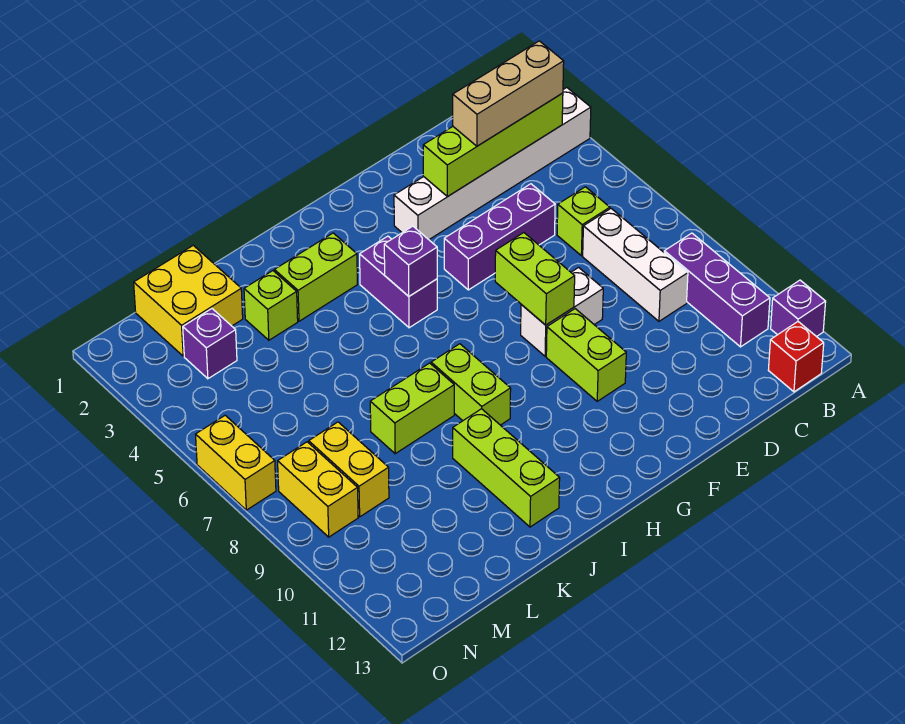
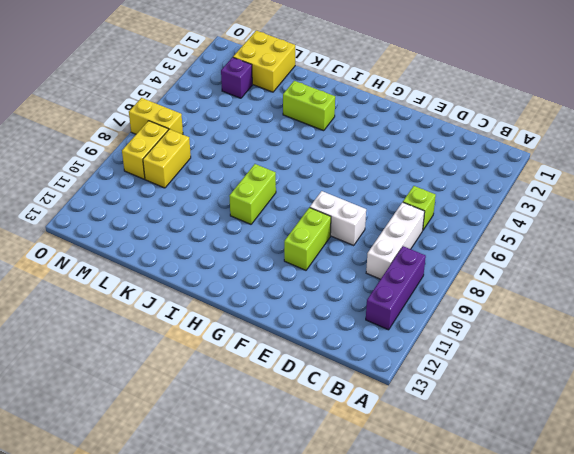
yellow brick N7:O7 level 1 -> yellow brick O6:O7 level 1
none -> white brick A3:F3 level 1
none -> purple brick A12 level 1
none -> red brick B13 level 1

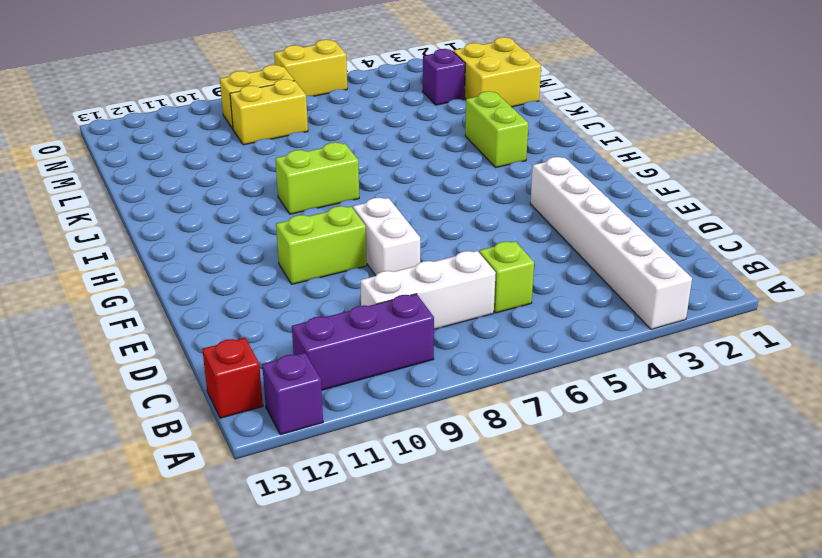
none -> purple brick D5:F5 level 1
none -> purple brick H4:H5 level 1
none -> lime brick J8:K8 level 1

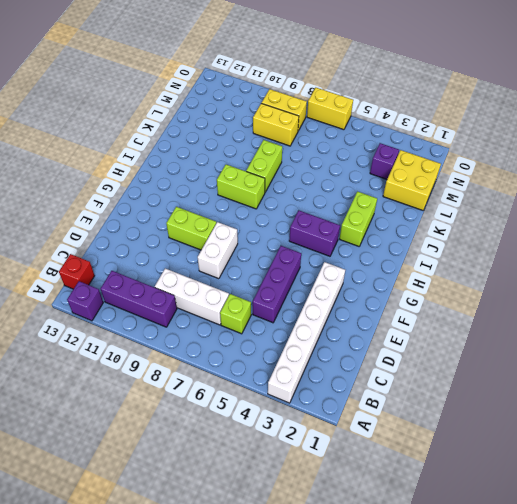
none -> lime brick J10:J12 level 1
none -> lime brick K3 level 1
none -> lime brick B3:E3 level 2

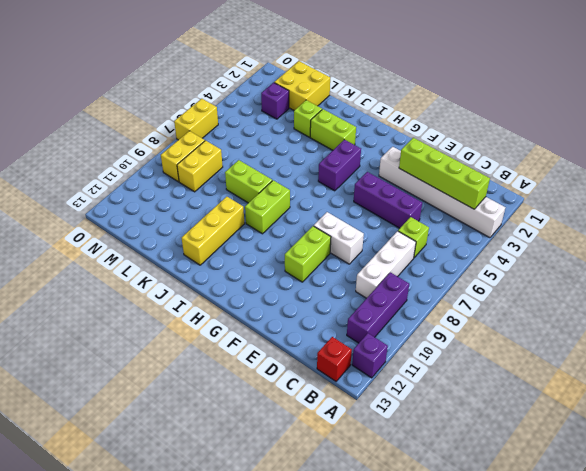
yellow brick J10:J12 level 1 -> lime brick J10:J12 level 1
none -> lime brick F7:F8 level 2
none -> purple brick H5 level 2
none -> tan brick B3:D3 level 3

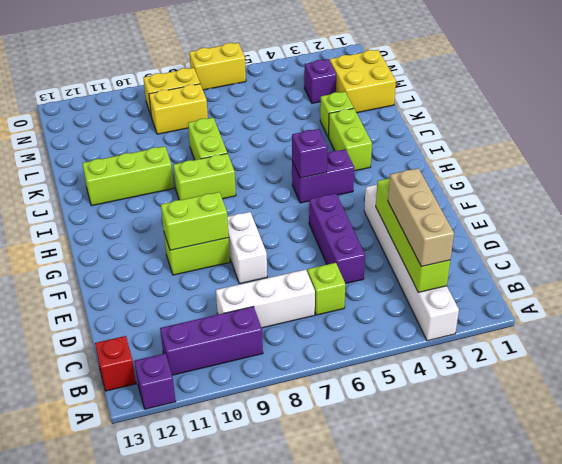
lime brick F9:F10 level 2 -> lime brick F7:F8 level 2

